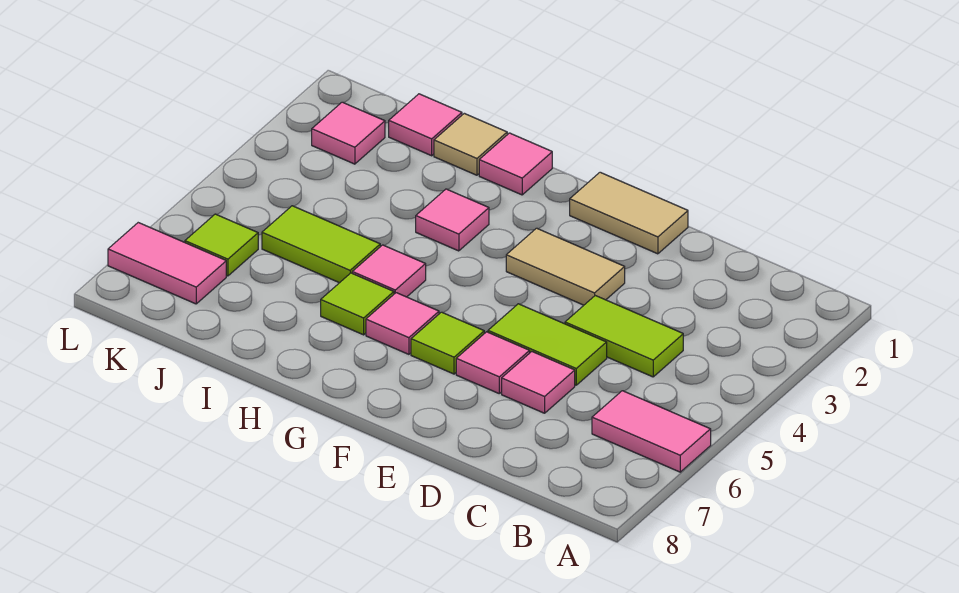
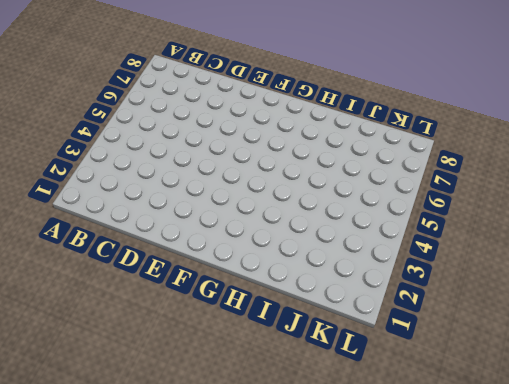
none -> pink tile A6:B6 level 1
none -> lime tile C4:D4 level 1
none -> lime tile D5:E5 level 1

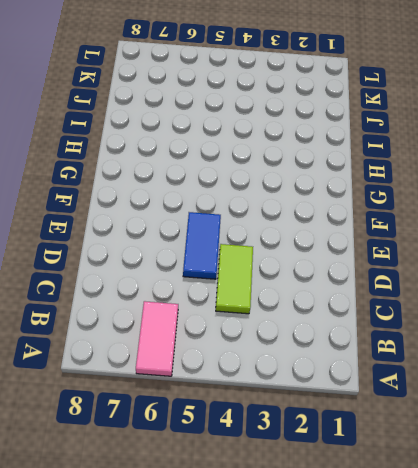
blue tile D5:E5 level 1 -> lime tile D5:E5 level 1
none -> pink tile D6 level 1
none -> tan tile E1:F1 level 1
none -> tan tile E3:F3 level 1

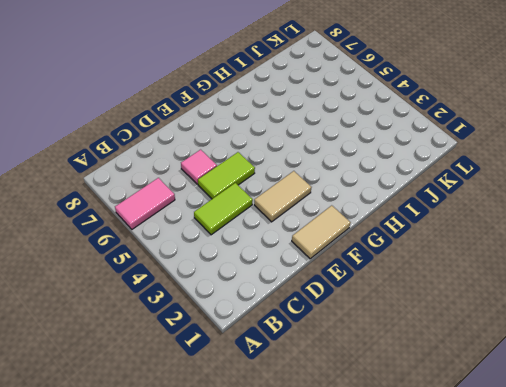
none -> pink tile E6 level 1
none -> lime tile F6 level 1
none -> pink tile G6 level 1

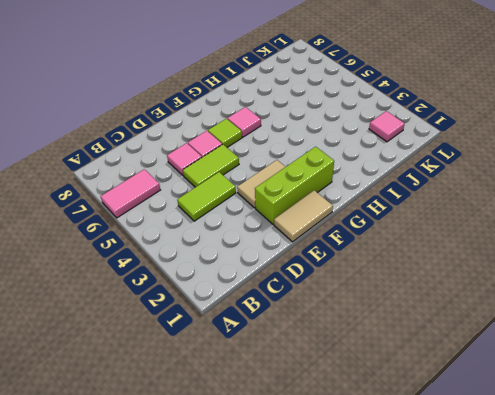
lime brick E2:G2 level 1 -> none
none -> pink tile H1 level 1
none -> pink tile H3 level 1
none -> pink tile H5 level 1

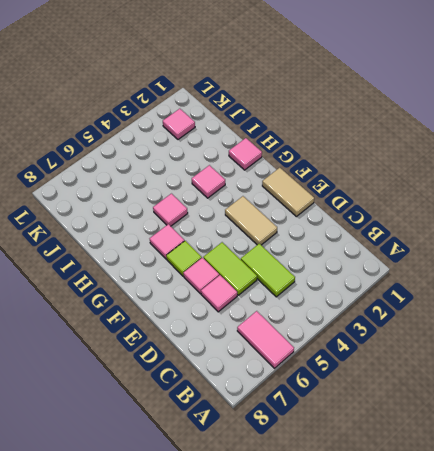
none -> lime tile H6 level 1
none -> tan tile I1 level 1
none -> lime tile I5:J5 level 1

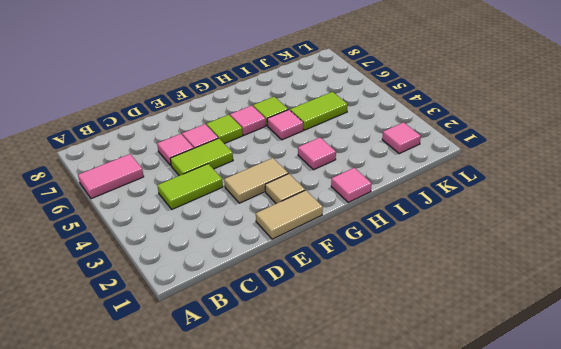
tan tile F2 level 1 -> tan tile I1 level 1
none -> pink tile J1 level 1
none -> lime tile K6 level 1
none -> pink tile K7:L7 level 1

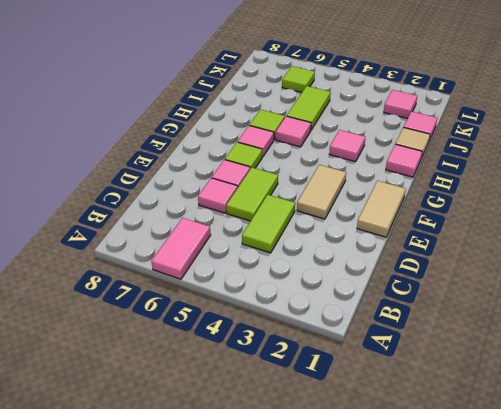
none -> pink tile K7:L7 level 1

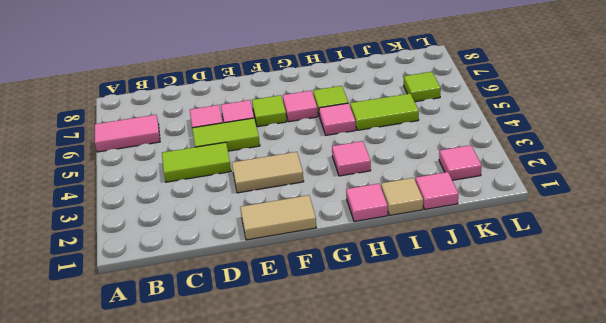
none -> pink tile K7:L7 level 1

